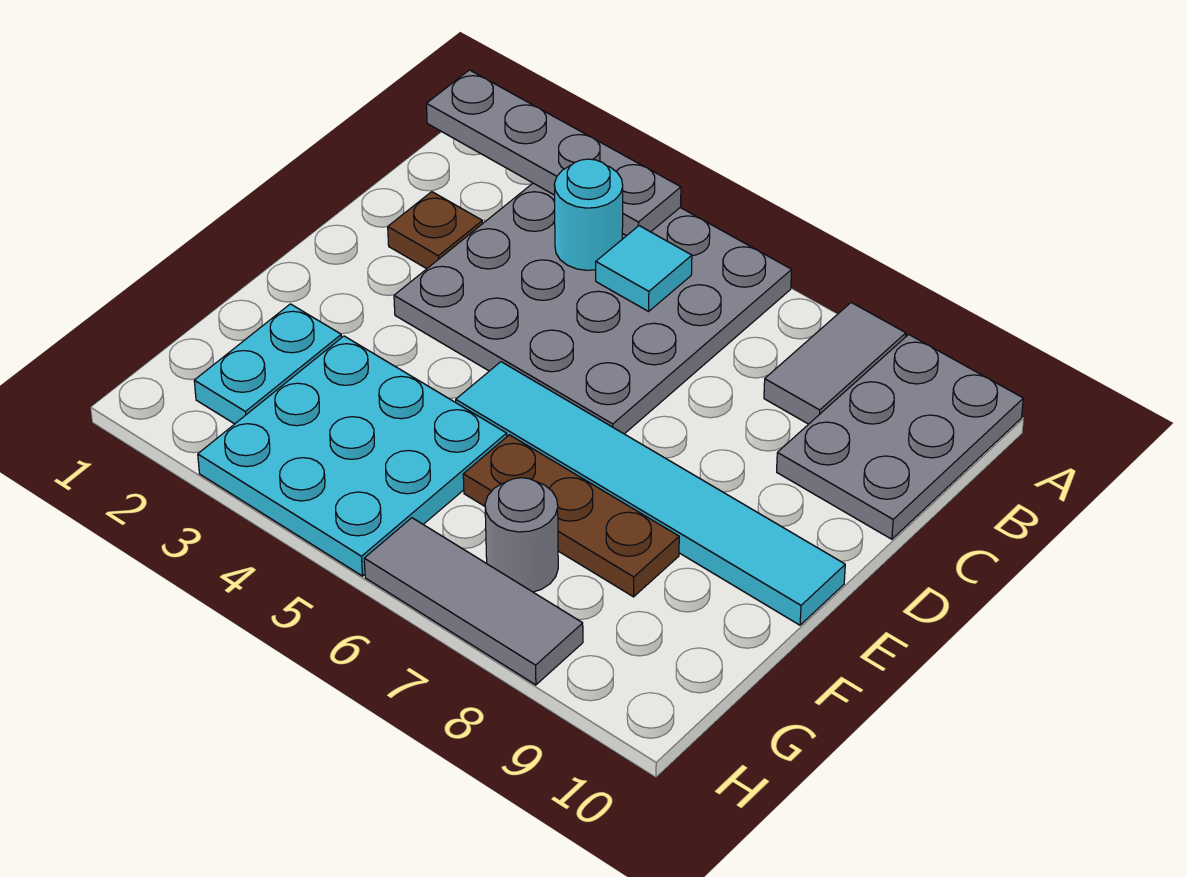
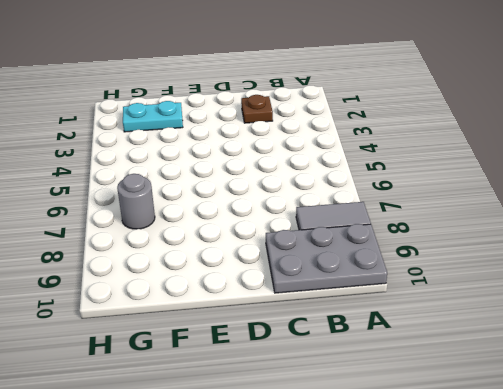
none -> grey plate A3:D6 level 1
none -> cyan tile E5:E10 level 1
none -> cyan plate F3:H5 level 1

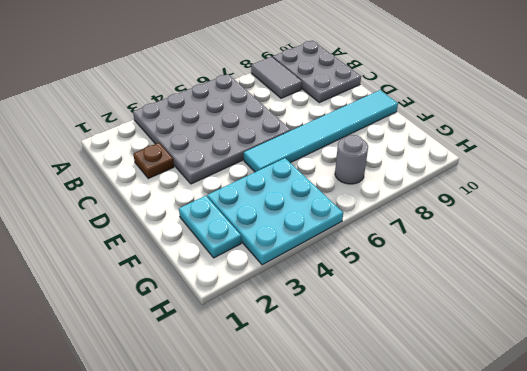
none -> brown plate F6:F8 level 1
none -> grey tile H6:H8 level 1
none -> grey plate A1:A4 level 2

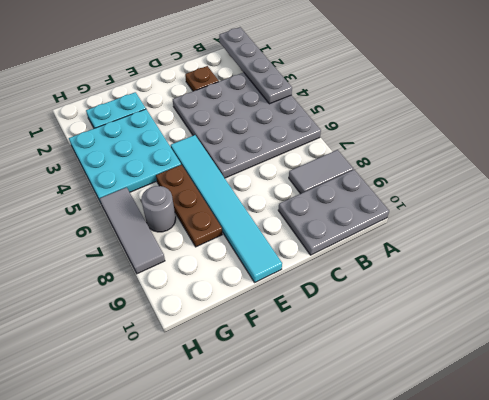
none -> cyan round brick B4 level 2
none -> cyan tile B5 level 2

